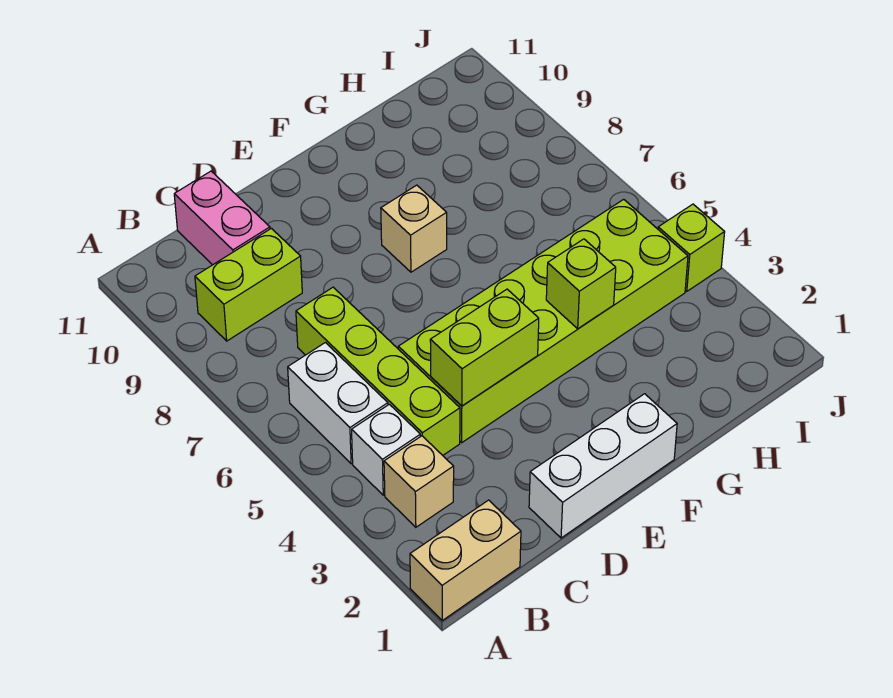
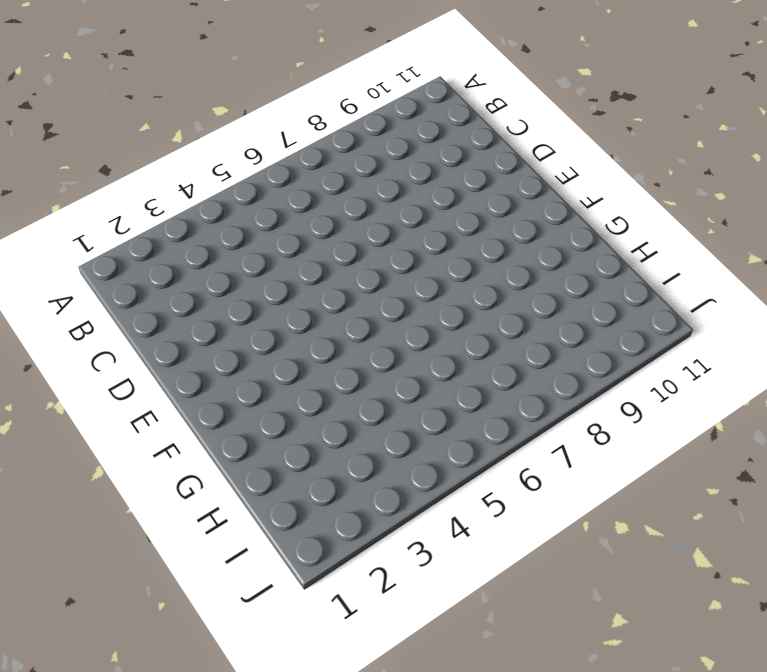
none -> tan brick A1:B1 level 1
none -> tan brick B3 level 1
none -> white brick B4 level 1

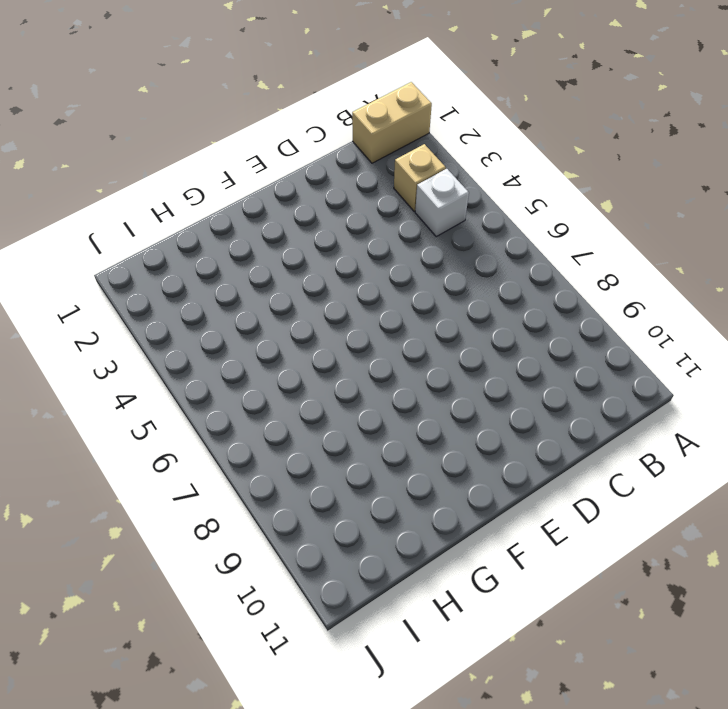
none -> white brick B5:B6 level 1
none -> lime brick B9:C9 level 1
none -> lime brick C4:C7 level 1

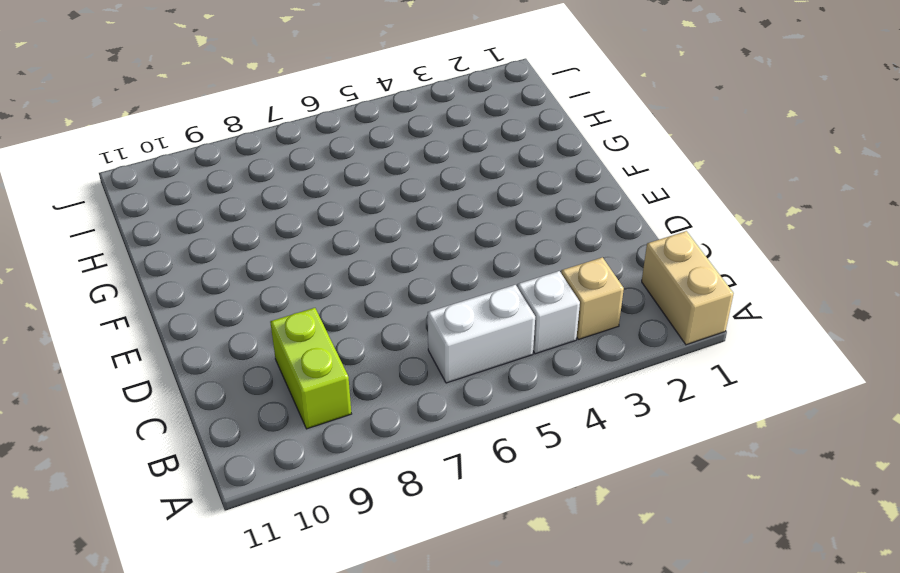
none -> lime brick C4:C7 level 1
none -> pink brick C10:C11 level 1
none -> white brick D1:F1 level 1

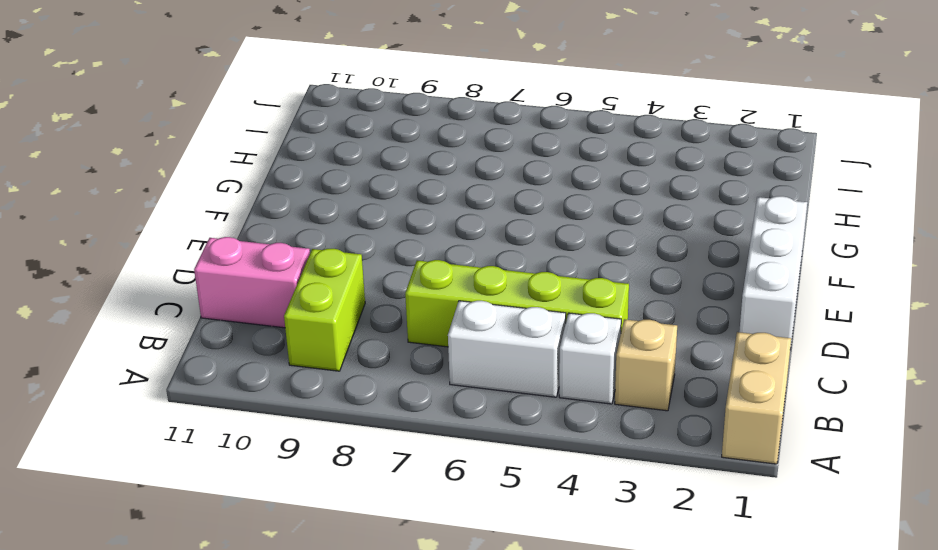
none -> lime brick D4:I5 level 1
none -> tan brick F8 level 1
none -> lime brick J4 level 1

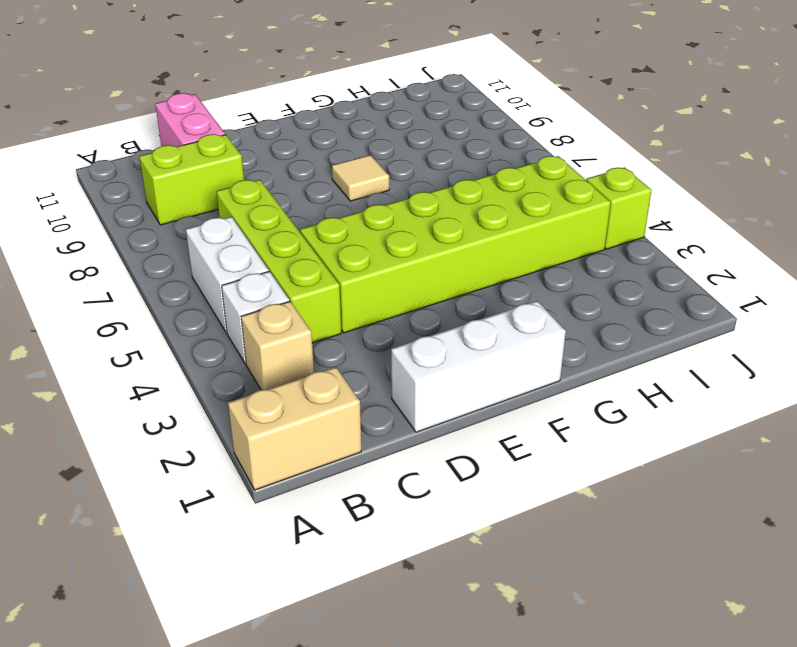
tan tile F8 level 1 -> tan brick F8 level 1
none -> lime brick D4:E4 level 2
none -> lime brick G4 level 2

